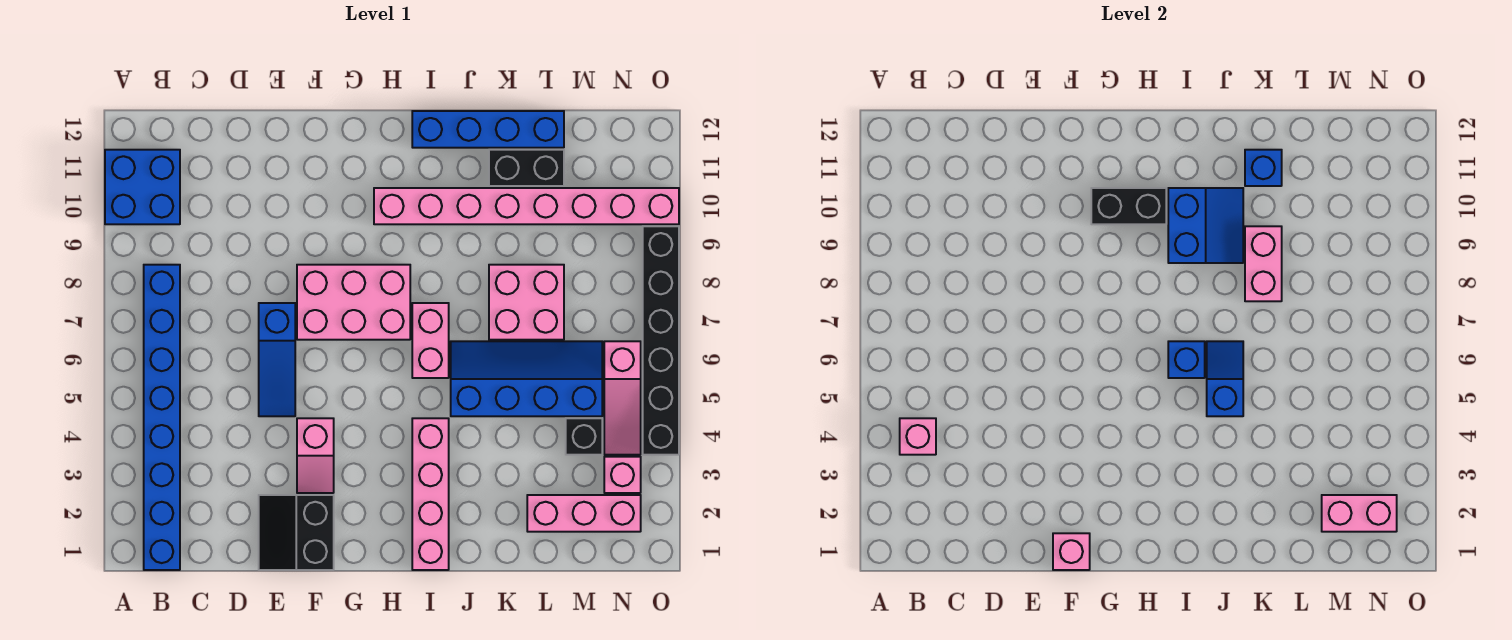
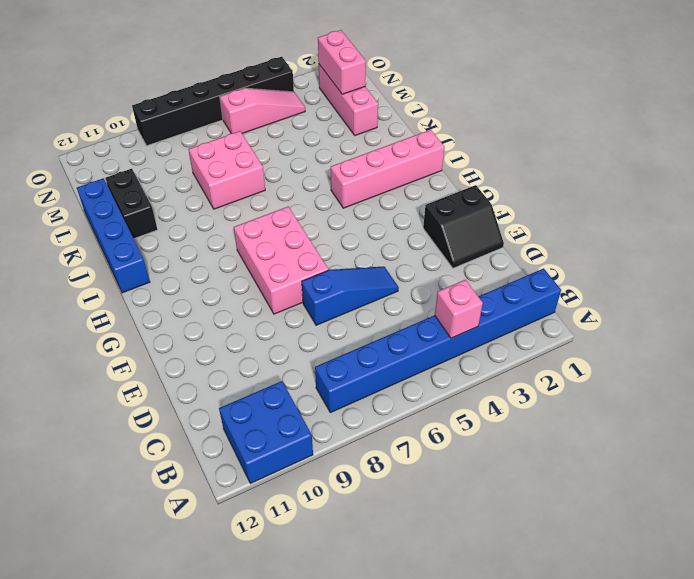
none -> pink slope F3:F4 level 1 top 4
none -> pink brick H10:O10 level 1
none -> pink brick I6:I7 level 1

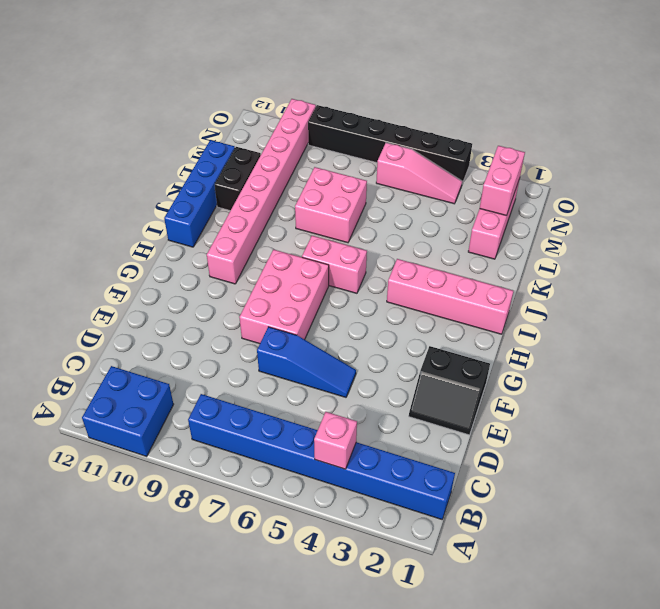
none -> pink slope F3:F4 level 1 top 4
none -> blue slope J5:M6 level 1 top 5
none -> black brick M4 level 1

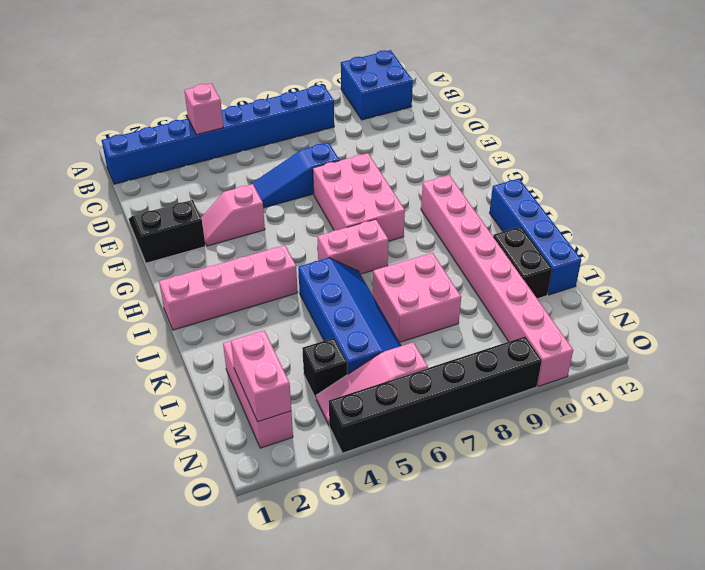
none -> pink brick N3 level 1
none -> pink brick F1 level 2
none -> black brick G10:H10 level 2

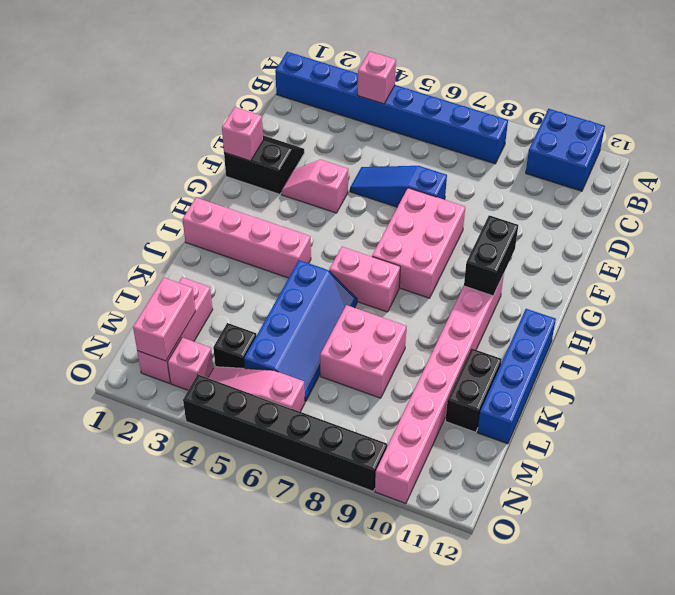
none -> blue brick I6 level 2
none -> blue slope I9:J10 level 2 top I
none -> blue slope J5:J6 level 2 top 5

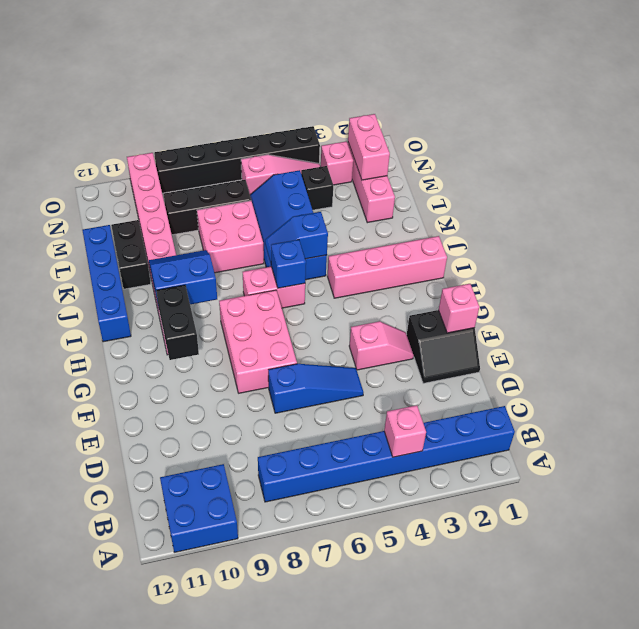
black brick M7:M9 level 1 -> none
none -> pink brick K8:K9 level 2
none -> blue brick K11 level 2

